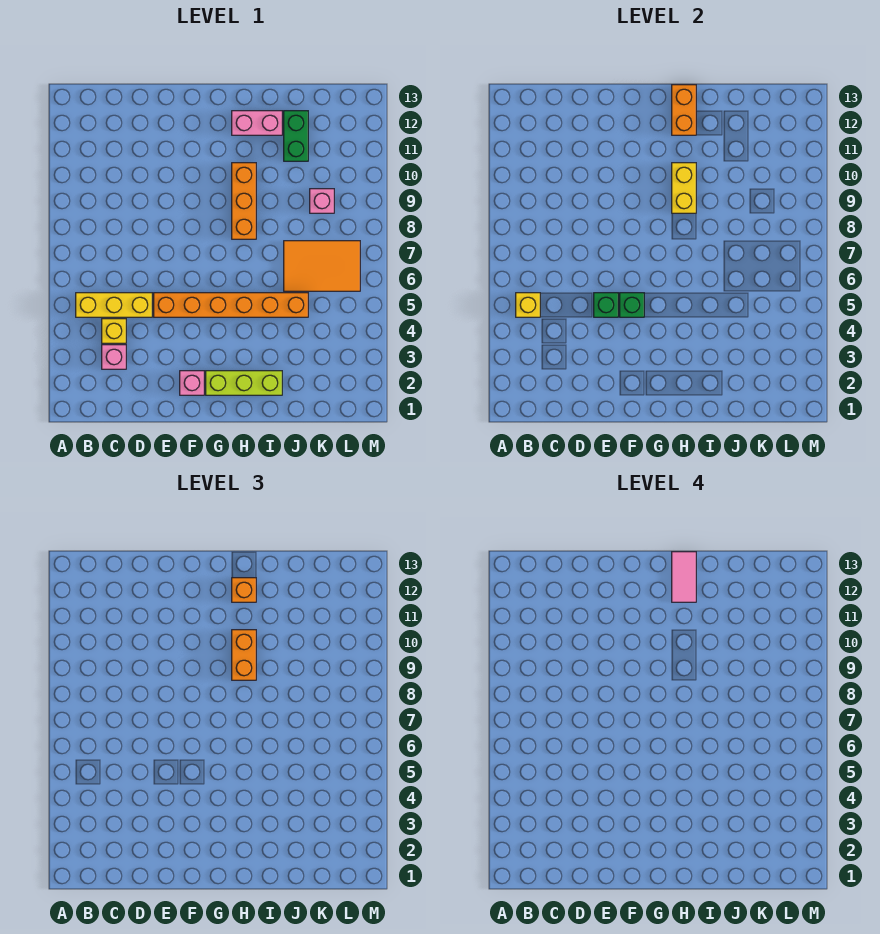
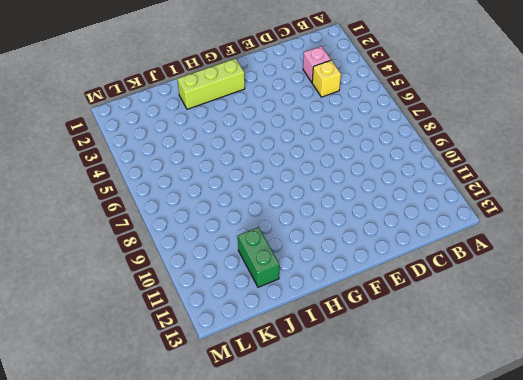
none -> yellow brick B5:D5 level 1
none -> orange brick E5:J5 level 1
none -> pink brick F2 level 1

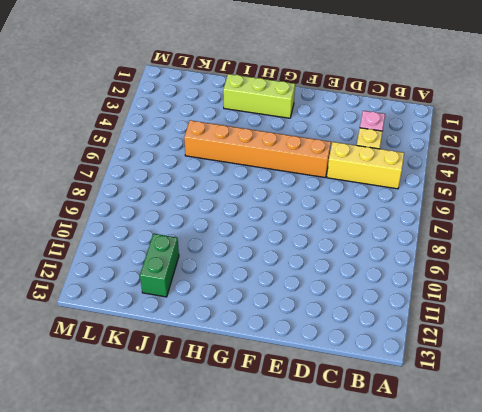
none -> pink brick F2 level 1
none -> orange brick H8:H10 level 1
none -> pink brick H12:I12 level 1

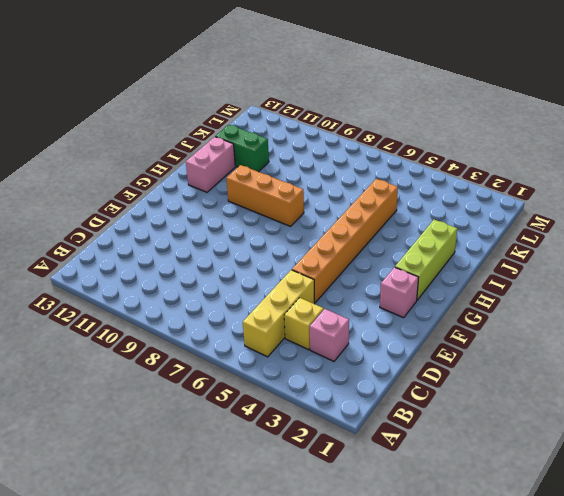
none -> orange tile J6:L7 level 1
none -> pink brick K9 level 1
none -> yellow brick B5 level 2

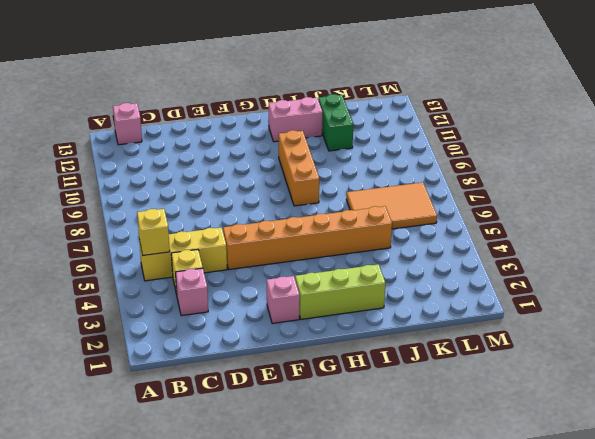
pink brick B13 level 1 -> pink brick K9 level 1
none -> green brick E5 level 2
none -> green brick F5 level 2
none -> yellow brick H9:H10 level 2

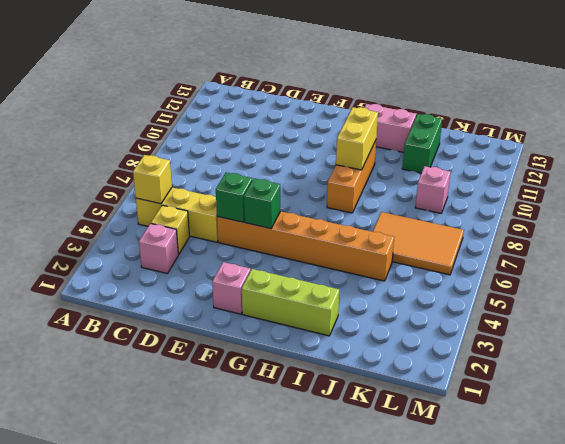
none -> orange brick H12:H13 level 2
none -> orange brick H9:H10 level 3
none -> orange brick H12 level 3

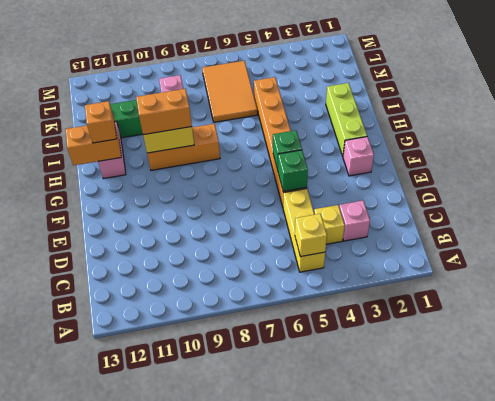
none -> pink tile H12:H13 level 4

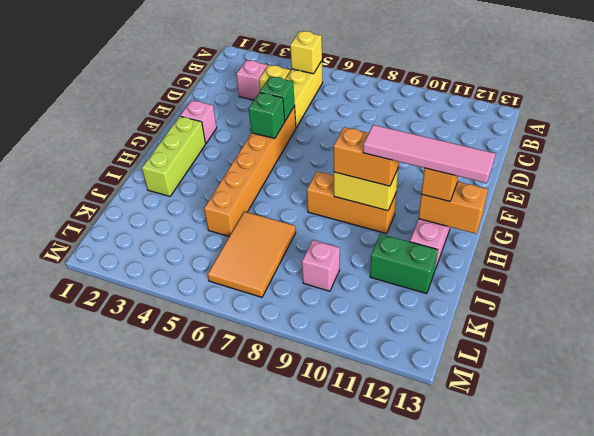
pink tile H10:H13 level 4 -> pink tile H12:H13 level 4

